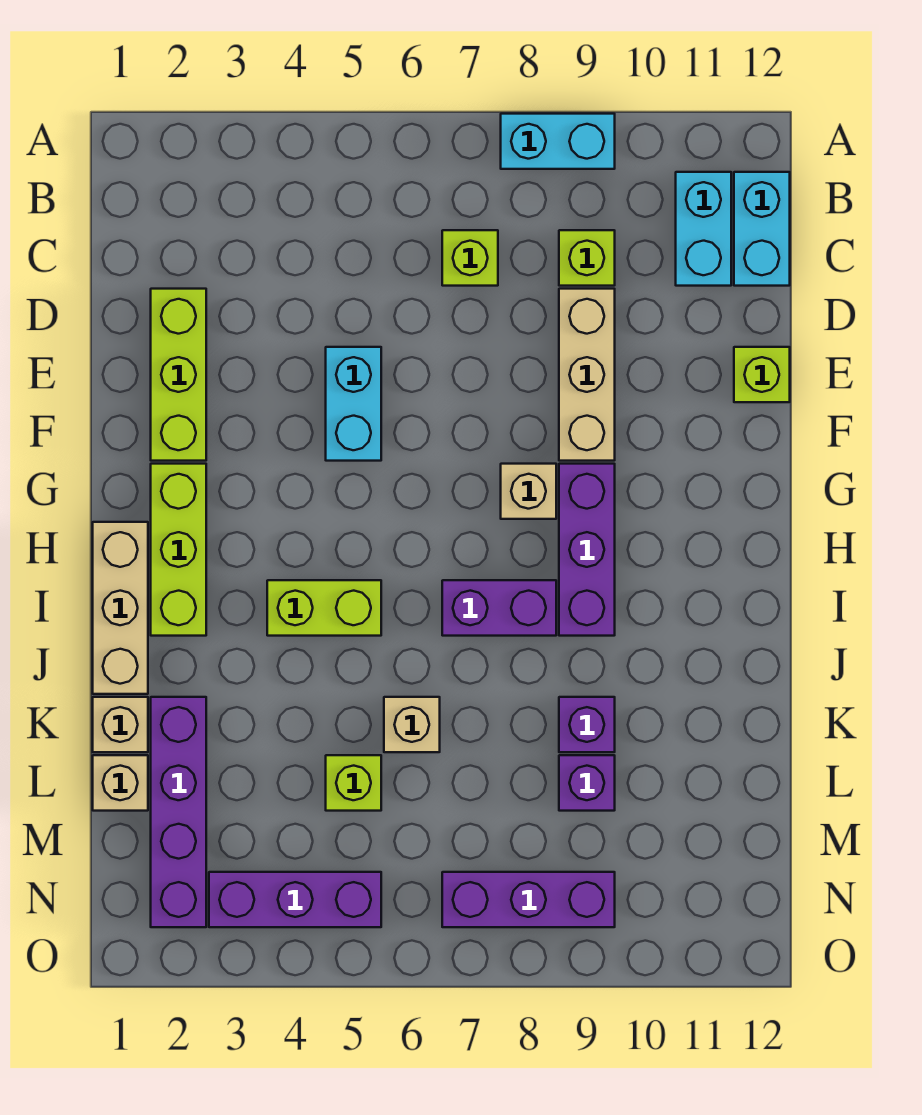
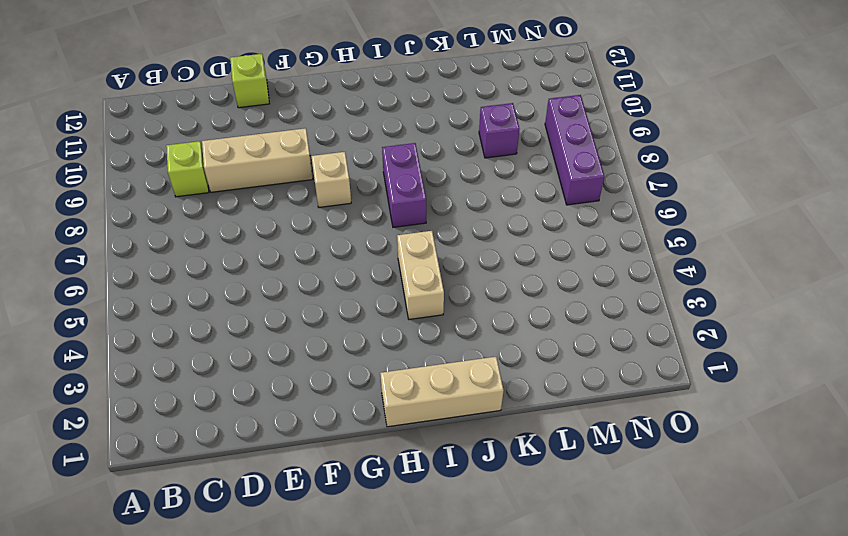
tan brick I4:I5 level 1 -> lime brick I4:I5 level 1
none -> cyan brick A8:A9 level 1
none -> cyan brick B11:C11 level 1
none -> cyan brick B12:C12 level 1

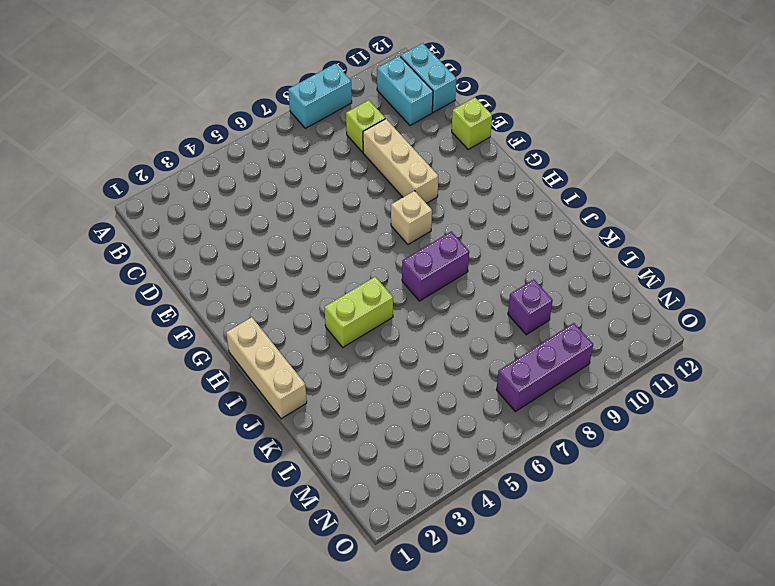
none -> lime brick C7 level 1
none -> lime brick D2:F2 level 1
none -> cyan brick E5:F5 level 1

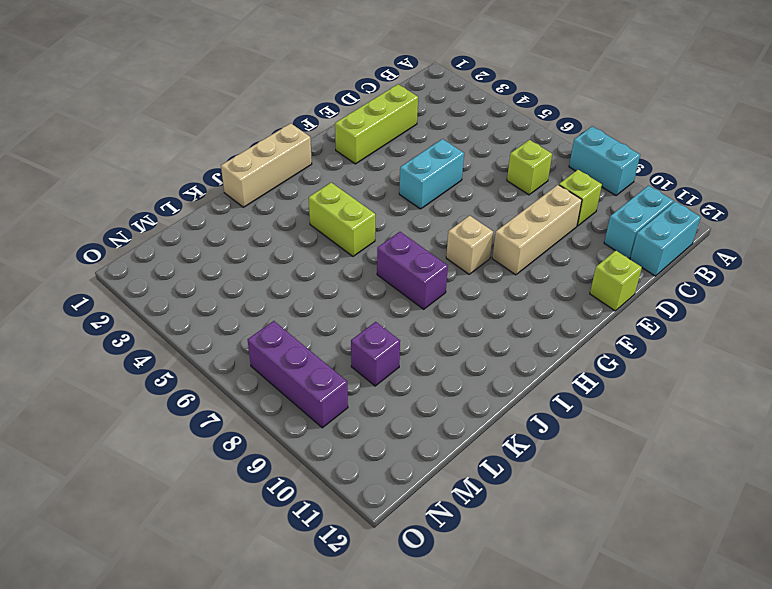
none -> lime brick G2:I2 level 1
none -> purple brick G9:I9 level 1
none -> tan brick K1 level 1

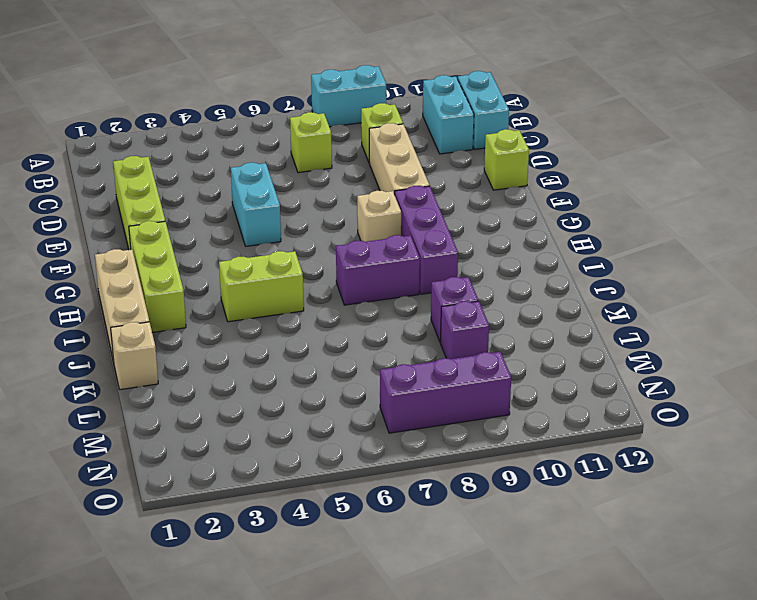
none -> purple brick K2:N2 level 1
none -> tan brick K6 level 1
none -> tan brick L1 level 1

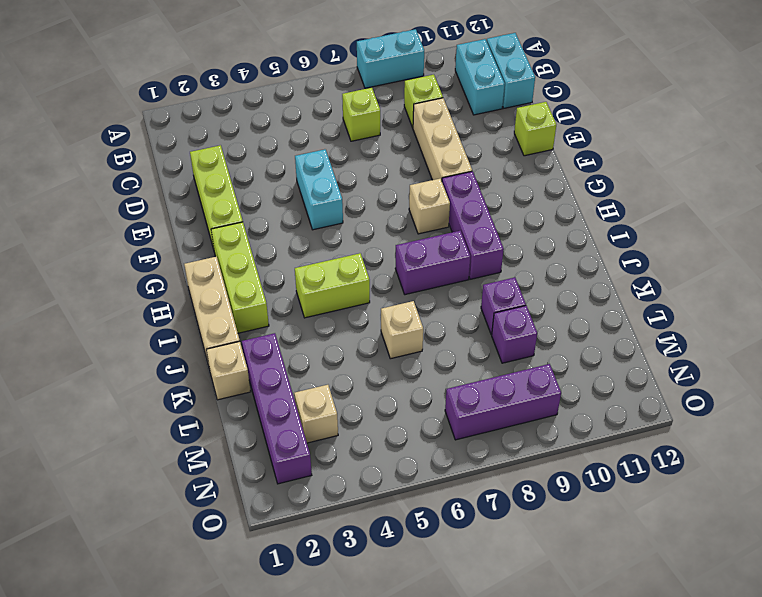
tan brick M3 level 1 -> tan brick L1 level 1
none -> lime brick L5 level 1
none -> purple brick N3:N5 level 1

